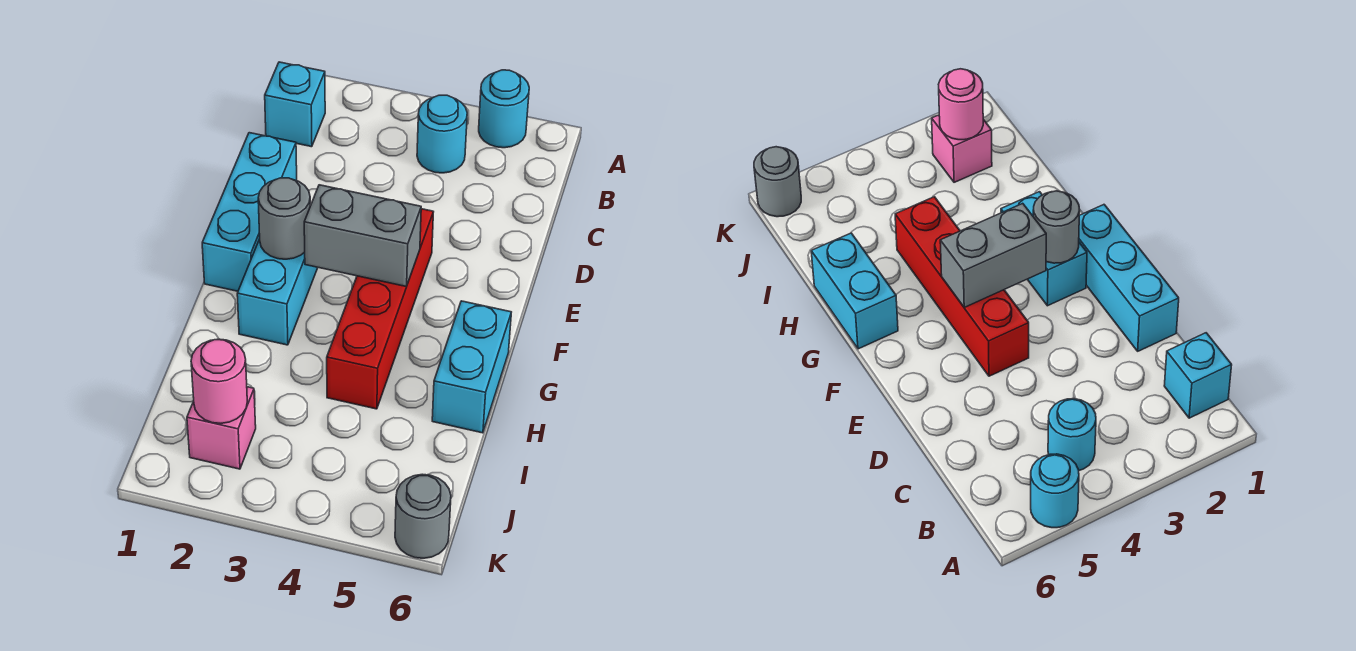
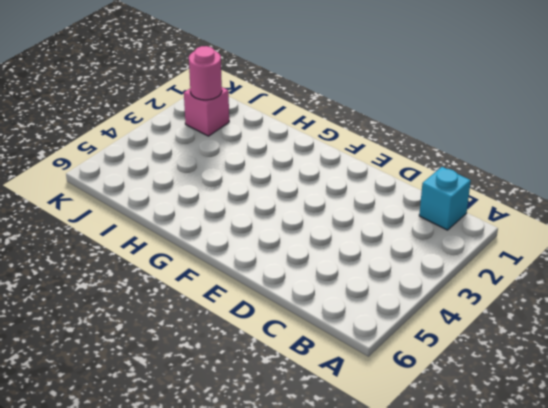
none -> cyan round brick A5 level 1
none -> cyan round brick B4 level 1
none -> cyan brick D1:F1 level 1

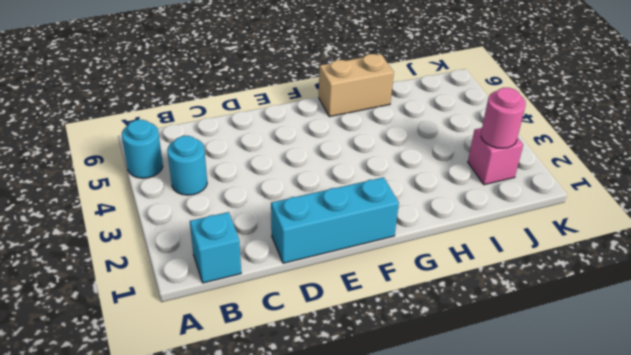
tan brick G6:H6 level 1 -> cyan brick G6:H6 level 1
none -> red brick E4:H4 level 1
none -> cyan brick F2:G2 level 1
none -> grey round brick K6 level 1

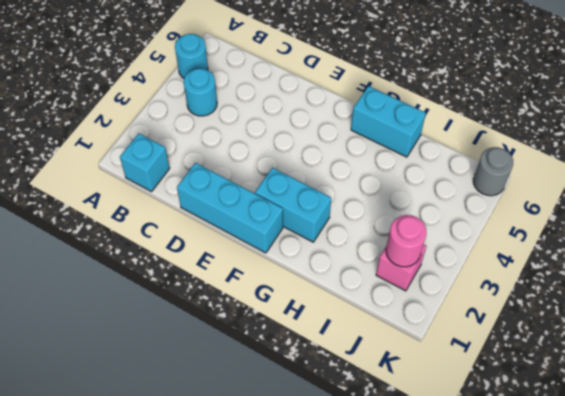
none -> red brick E4:H4 level 1
none -> grey round brick F2 level 2
none -> grey brick F3:F4 level 2

